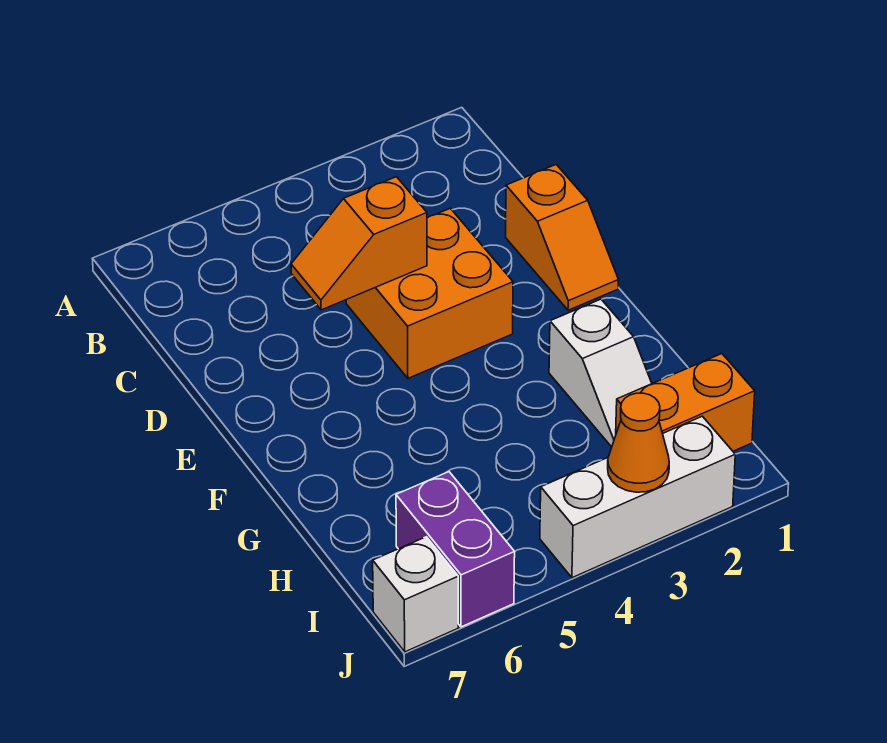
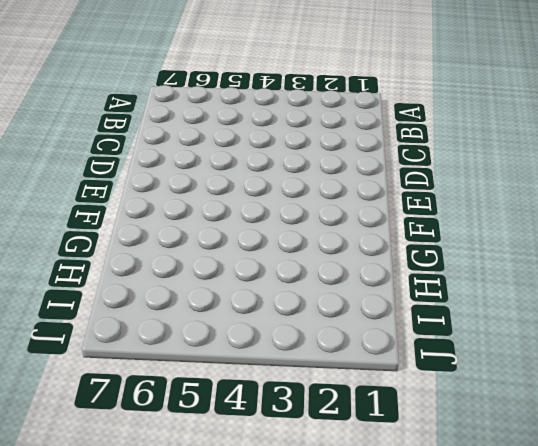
none -> orange slope D1:E1 level 1 top D
none -> orange brick D3:E4 level 1

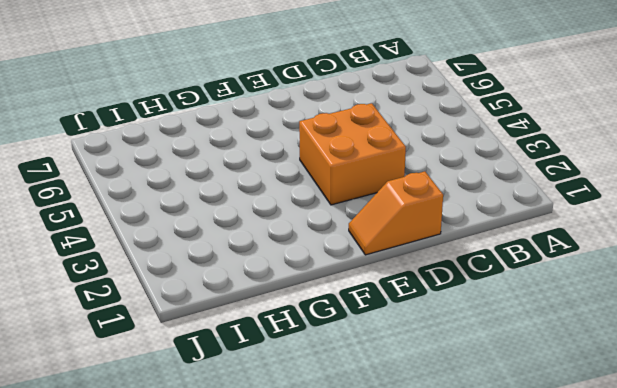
none -> white slope G2:H2 level 1 top G
none -> orange brick I1:I2 level 1

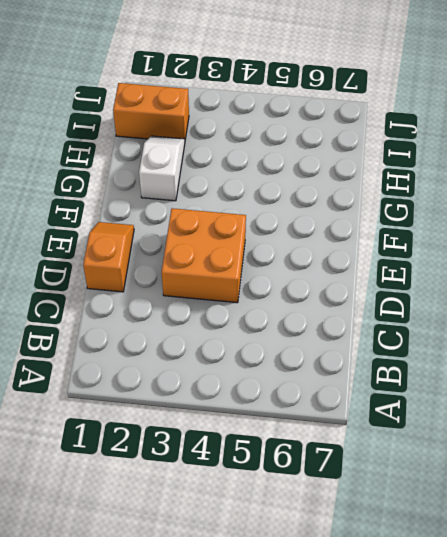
none -> purple brick I6:J6 level 1
none -> white brick J2:J4 level 1

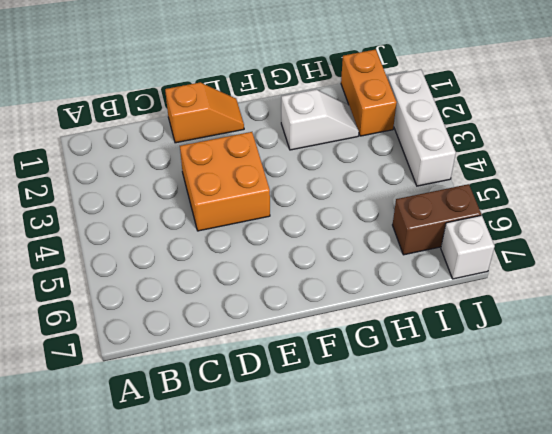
brown brick I6:J6 level 1 -> purple brick I6:J6 level 1
none -> orange slope D4:D5 level 2 top 4
none -> orange cone J3 level 2

